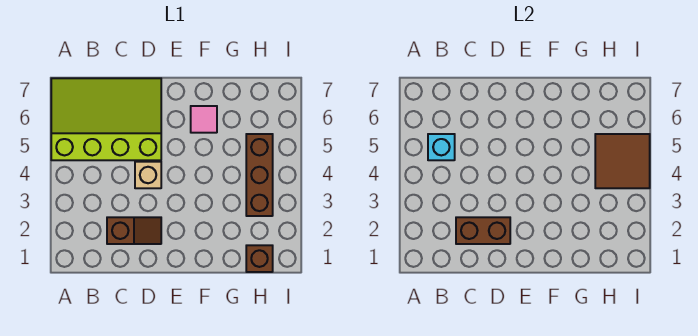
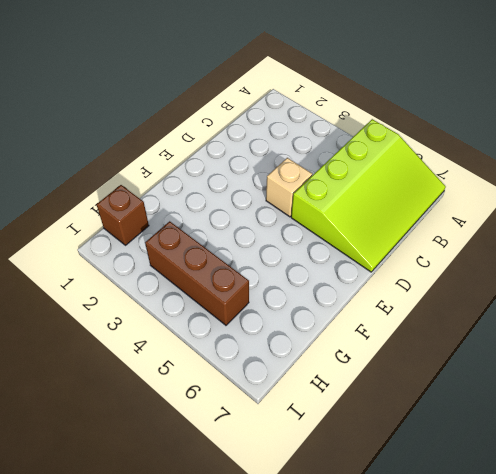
none -> brown slope C2:D2 level 1 top C
none -> pink tile F6 level 1

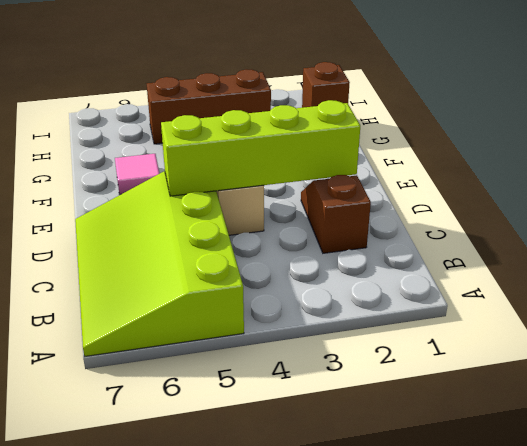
lime brick D2:D5 level 2 -> brown brick C2:D2 level 2
none -> cyan brick B5 level 2
none -> brown tile H4:I5 level 2

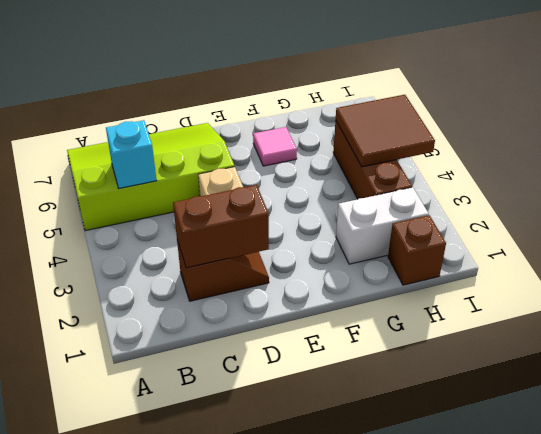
white brick G2:H2 level 1 -> none

